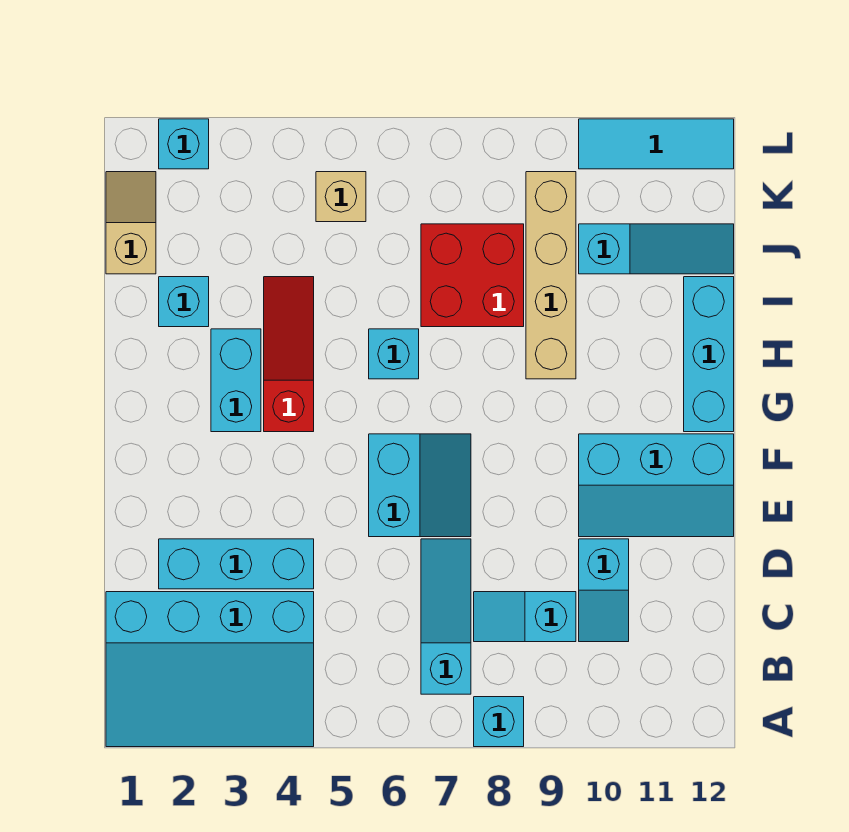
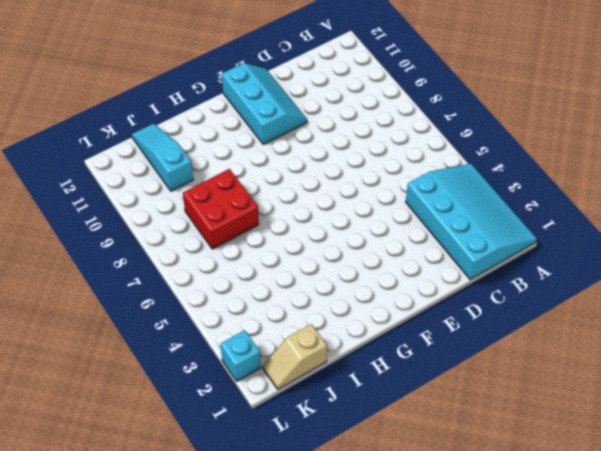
none -> cyan brick A8 level 1
none -> cyan slope B7:D7 level 1 top B
none -> cyan slope C8:C9 level 1 top 9

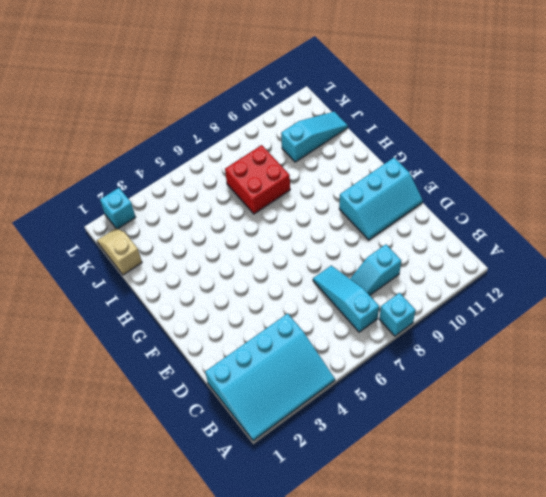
none -> cyan slope C10:D10 level 1 top D
none -> cyan brick D2:D4 level 1
none -> cyan slope E6:F7 level 1 top 6

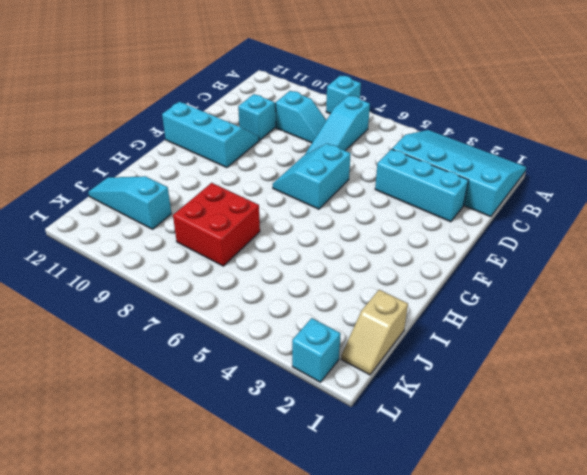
none -> cyan brick G3:H3 level 1
none -> red slope G4:I4 level 1 top G
none -> cyan brick G12:I12 level 1

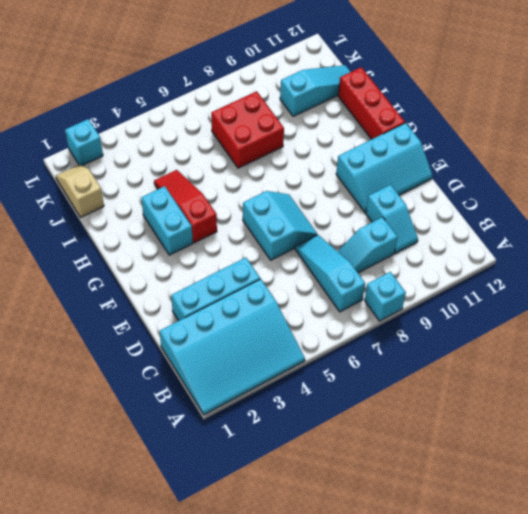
red brick G12:I12 level 1 -> cyan brick G12:I12 level 1
none -> cyan brick H6 level 1
none -> tan brick H9:K9 level 1
none -> cyan brick I2 level 1

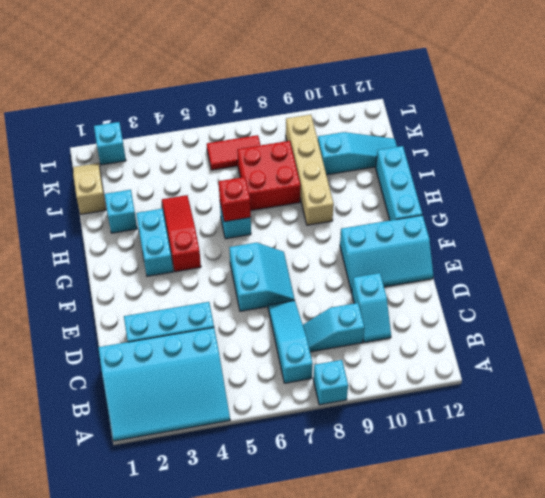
red brick H6 level 2 -> none
red tile K6:K7 level 1 -> none
none -> tan brick K5 level 1
none -> cyan tile L10:L12 level 1

